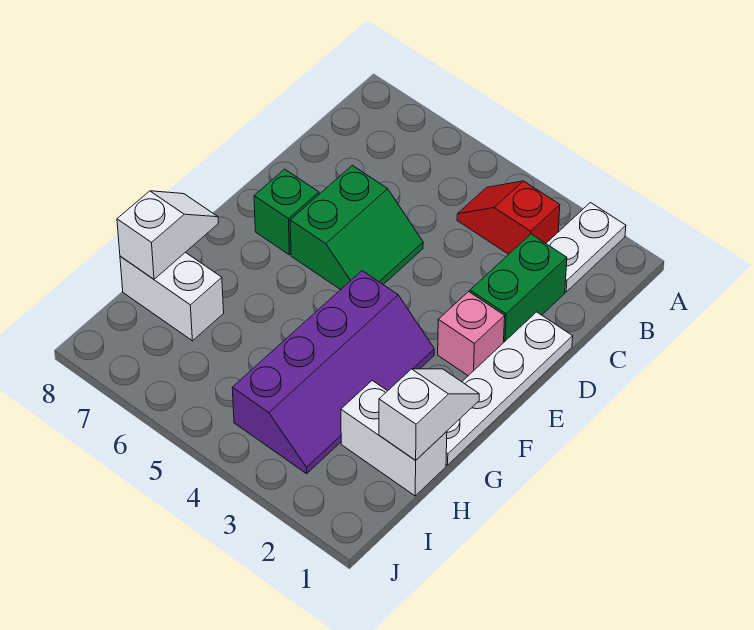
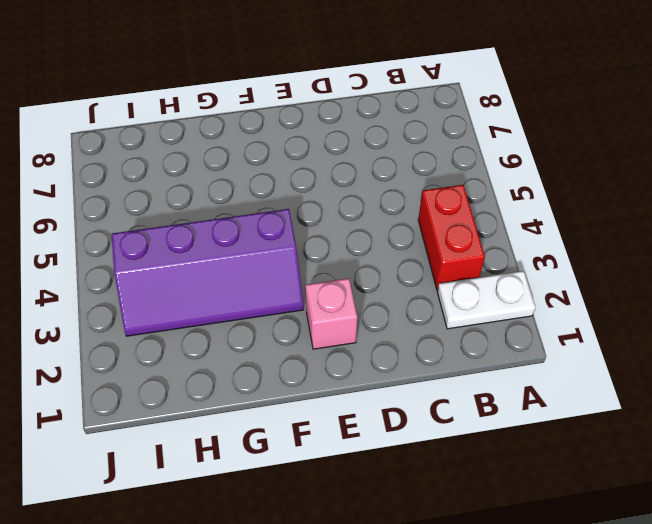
red brick B3:B4 level 1 -> red slope B3:B4 level 1 top 3
none -> green brick C2:D2 level 1
none -> white plate D1:G1 level 1
none -> green slope D5:E6 level 1 top 6

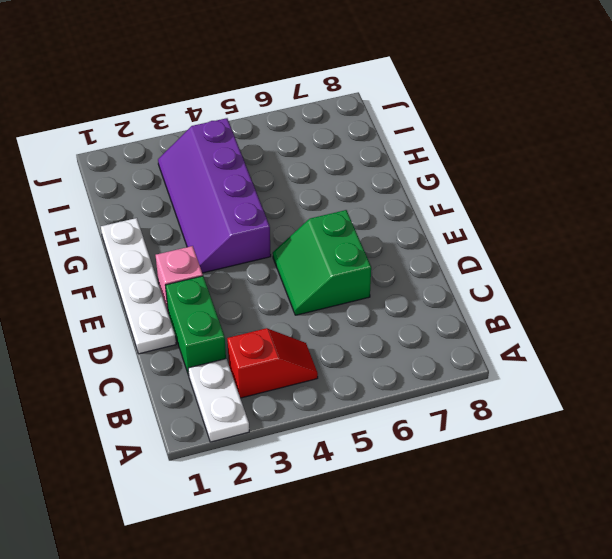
none -> green brick E7 level 1
none -> white brick H1:H2 level 1
none -> white brick H7:H8 level 1

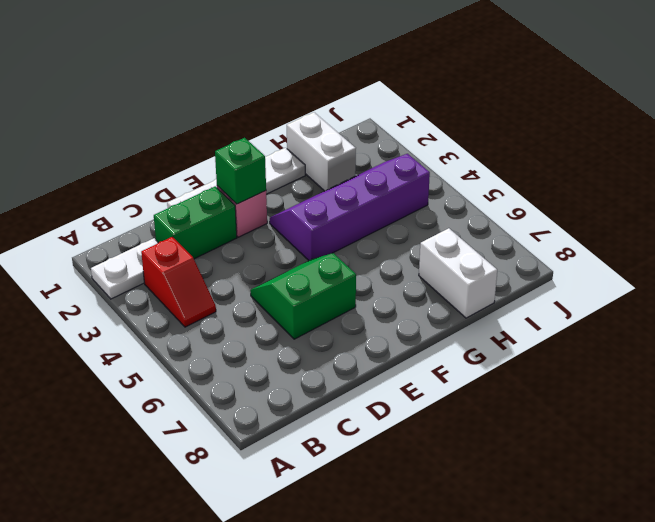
green brick E2 level 2 -> green brick E7 level 1
none -> white slope G1:H1 level 2 top H
none -> white slope G8:H8 level 2 top H

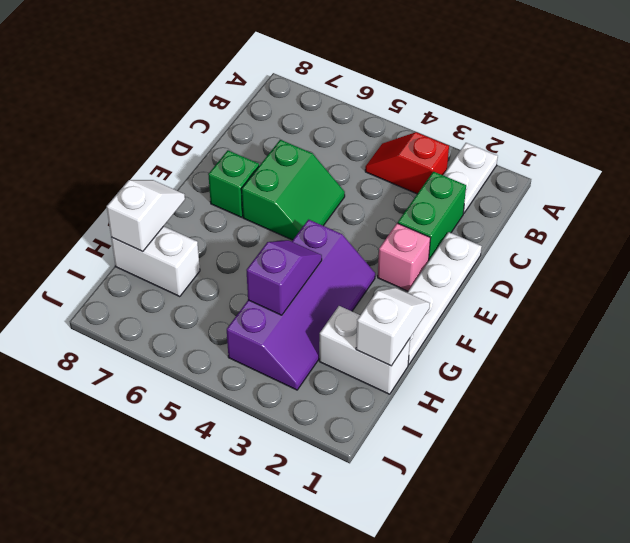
purple slope G4:H4 level 2 top H -> none

